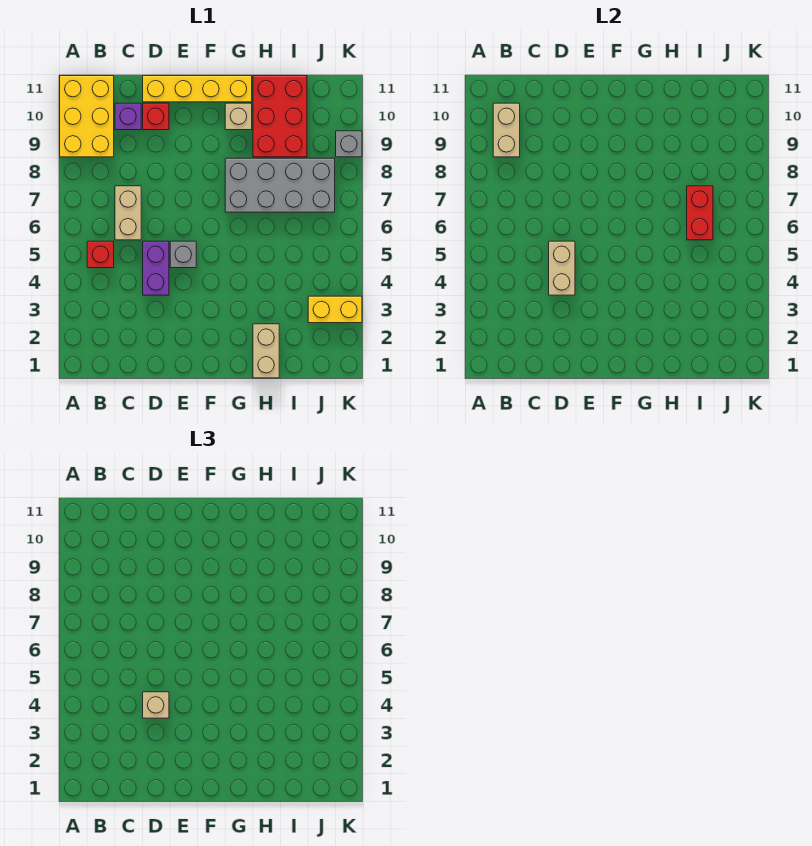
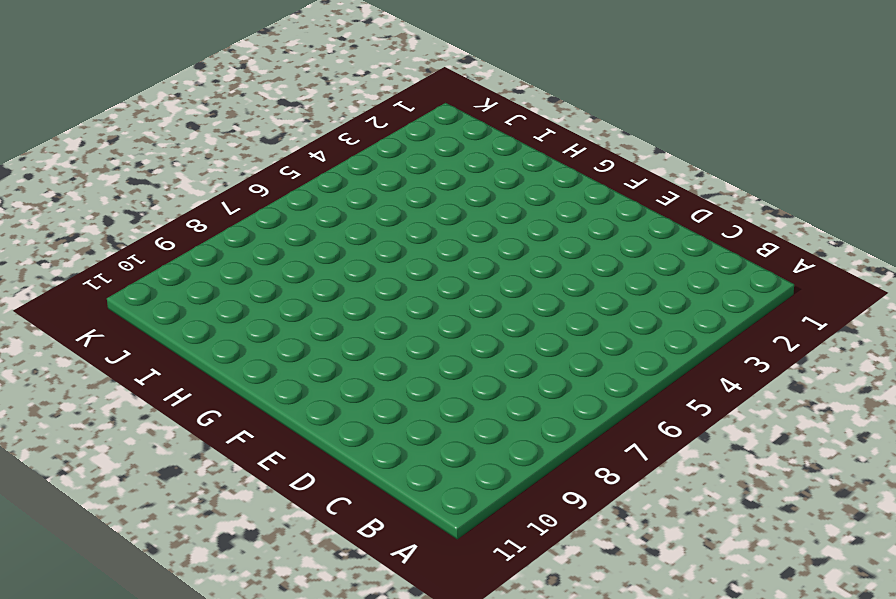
none -> yellow brick A9:B11 level 1
none -> red brick B5 level 1
none -> tan brick C6:C7 level 1

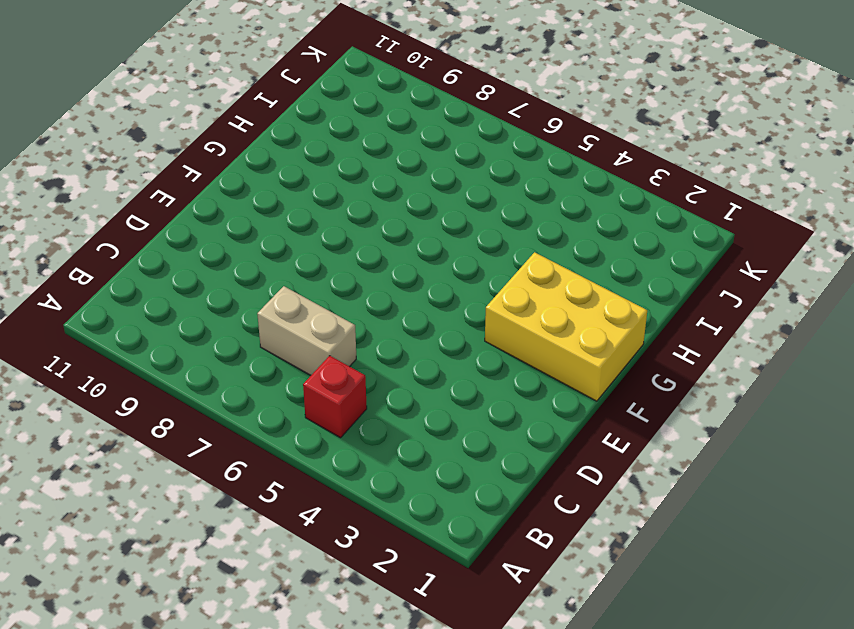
yellow brick F1:G3 level 1 -> yellow brick A9:B11 level 1
none -> purple brick C10 level 1
none -> purple brick D4:D5 level 1
none -> red brick D10 level 1

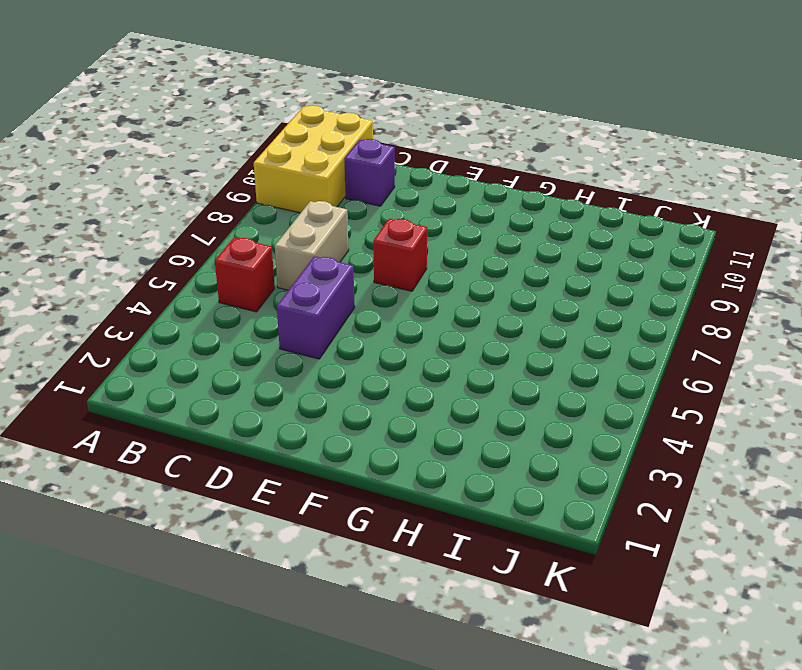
red brick E7 level 1 -> red brick D10 level 1
none -> yellow brick D11:G11 level 1
none -> grey brick E5 level 1
none -> grey brick G7:J8 level 1

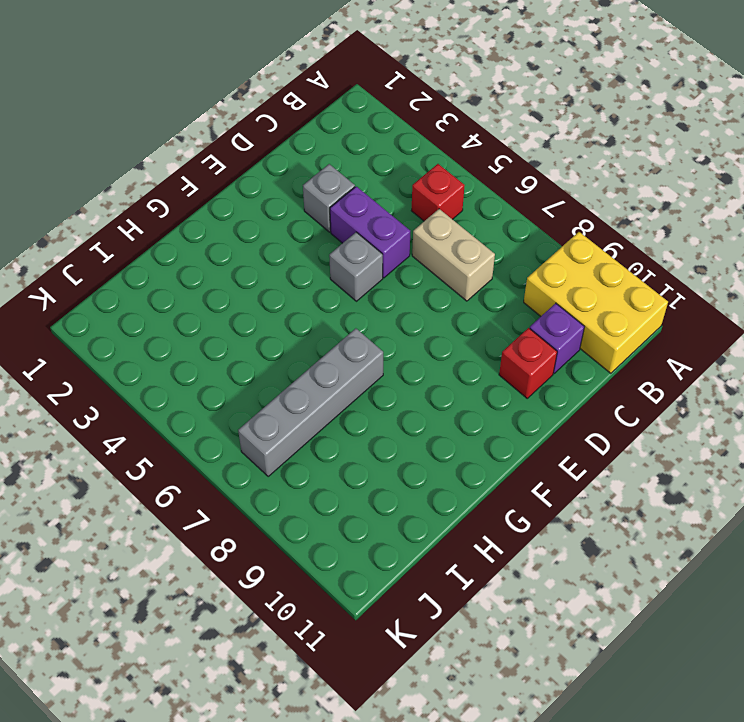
grey brick D3 level 1 -> grey brick K9 level 1
grey brick G7:J7 level 1 -> grey brick G7:J8 level 1
none -> yellow brick D11:G11 level 1
none -> tan brick G10 level 1
none -> tan brick H1:H2 level 1

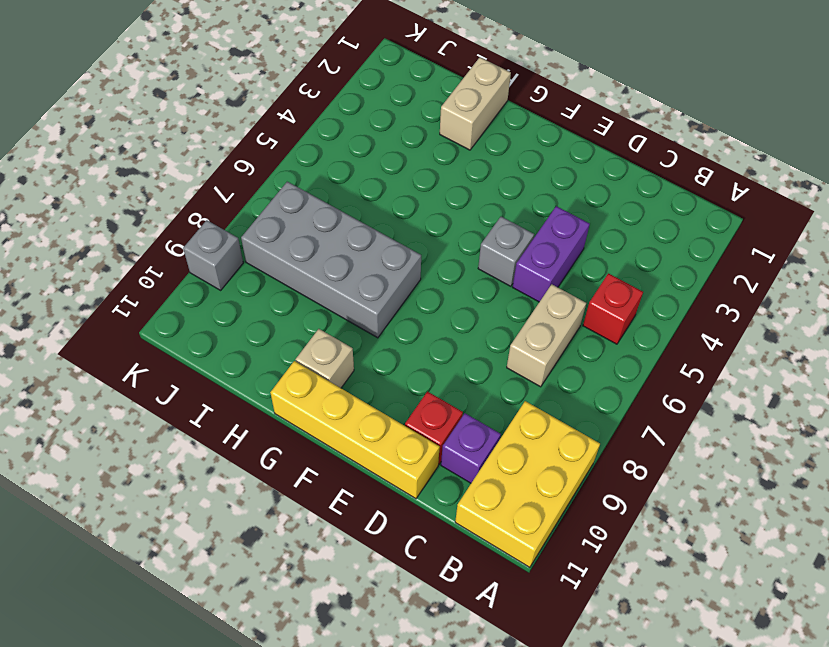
none -> red brick H9:I11 level 1
none -> yellow brick J3:K3 level 1
none -> tan brick B9:B10 level 2

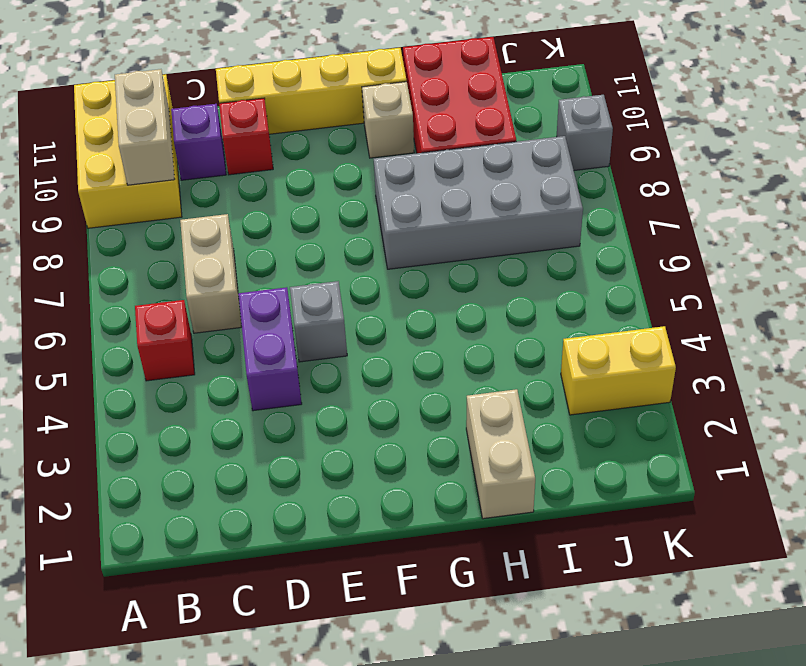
none -> tan brick D4:D5 level 2
none -> red brick I6:I7 level 2
none -> tan brick D4 level 3

